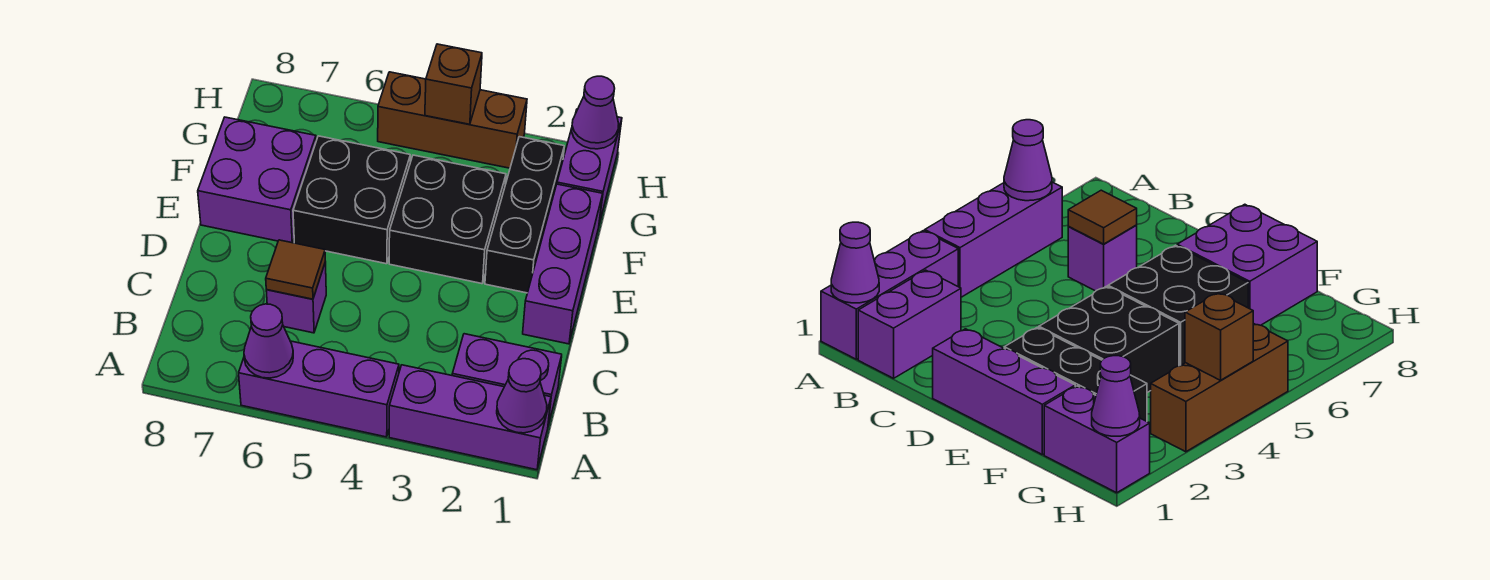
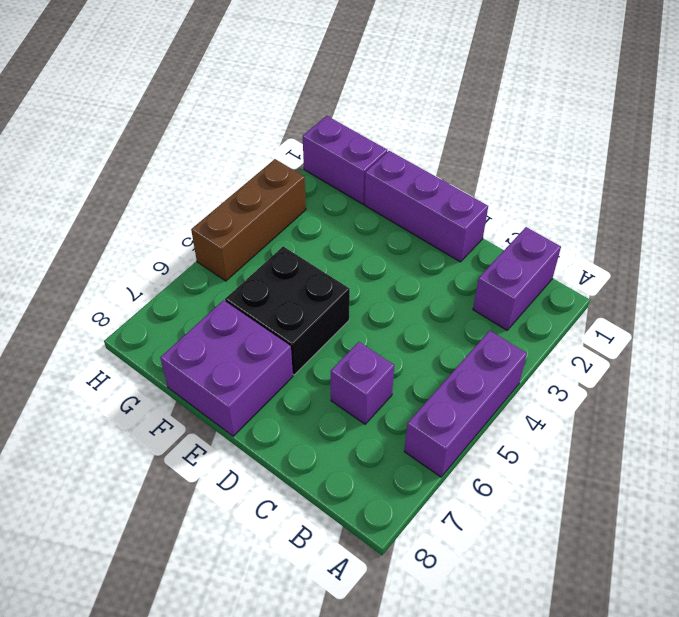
none -> purple brick A1:A3 level 1
none -> black brick E2:G2 level 1
none -> black brick E3:F4 level 1

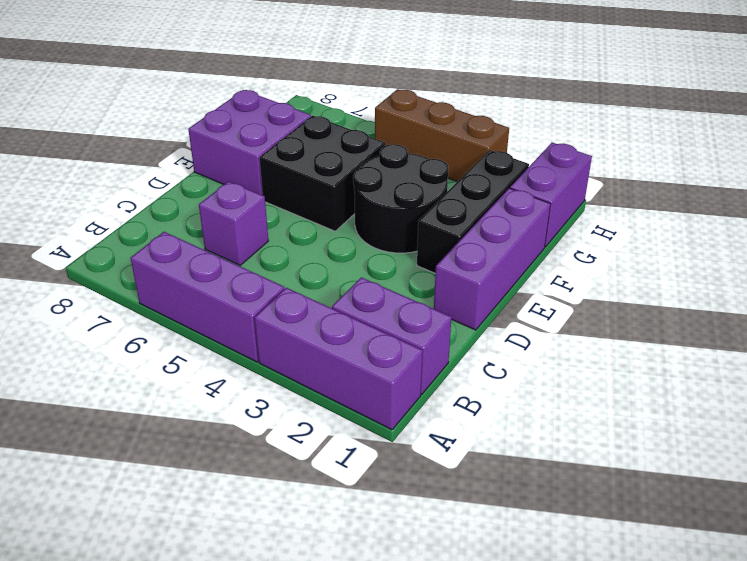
black round brick E3:F4 level 1 -> black brick E3:F4 level 1
none -> purple cone A1 level 2
none -> purple cone A6 level 2
none -> brown tile C6 level 2

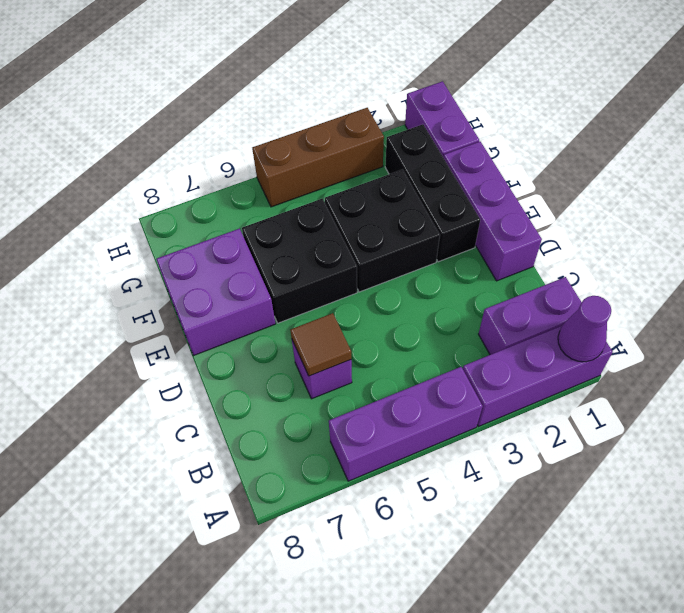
none -> purple cone A6 level 2
none -> purple cone H1 level 2
none -> brown brick H4 level 2

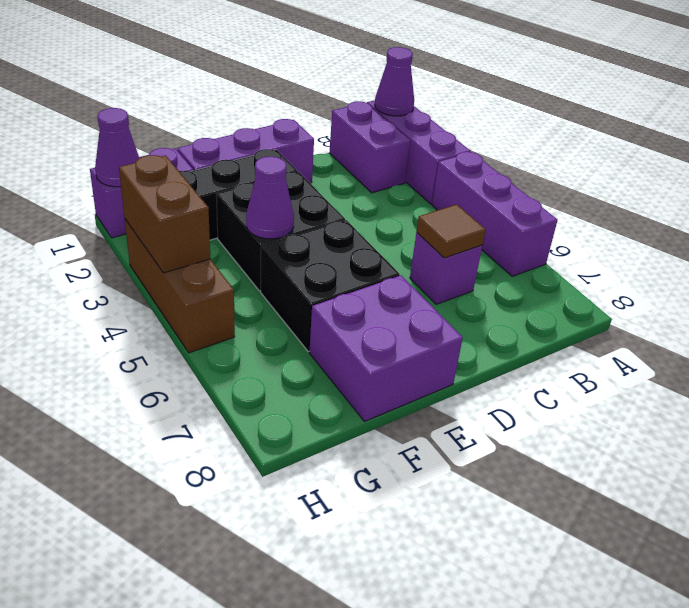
purple cone F4 level 2 -> purple cone A6 level 2
brown brick H3:H4 level 2 -> brown brick H4 level 2

